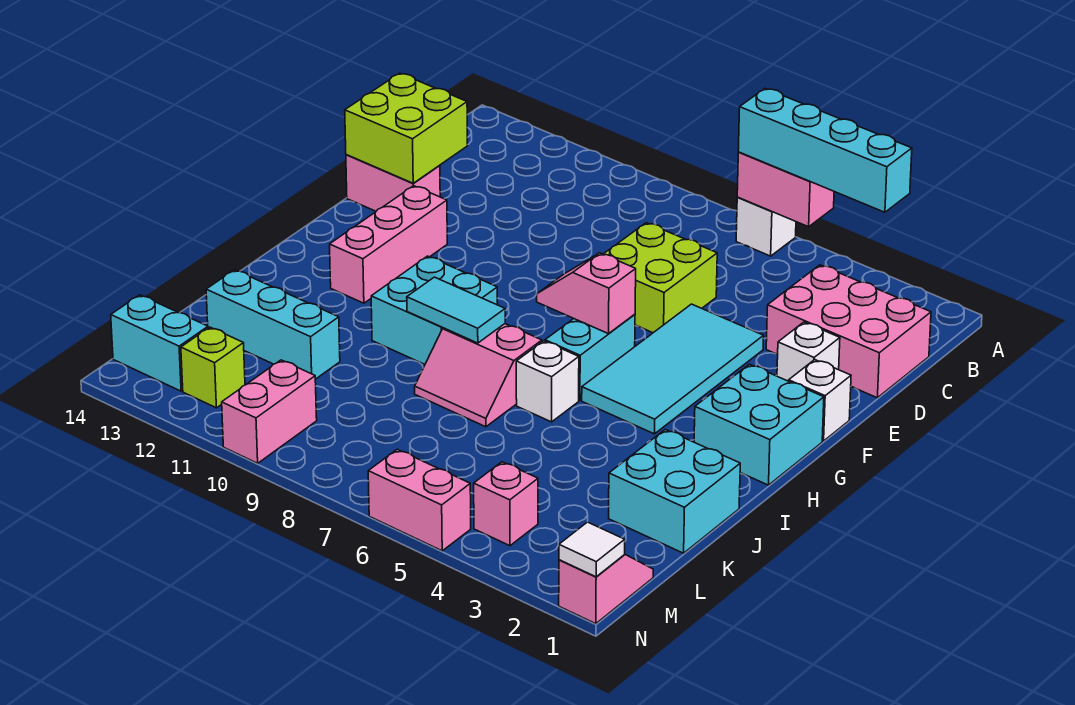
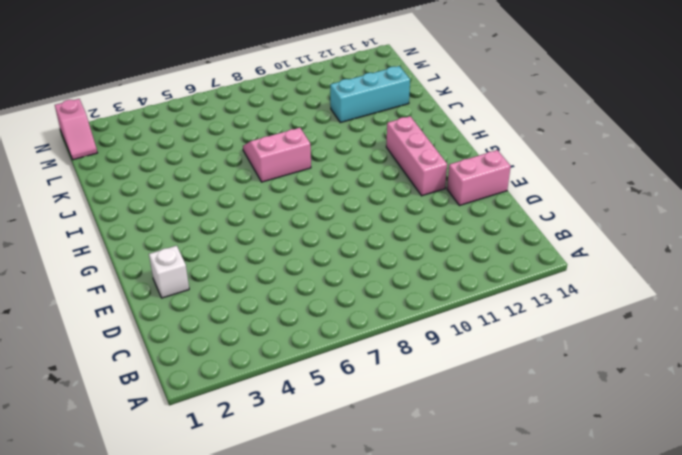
none -> white brick A6 level 1
none -> pink brick C1:D3 level 1
none -> lime brick D6:E7 level 1

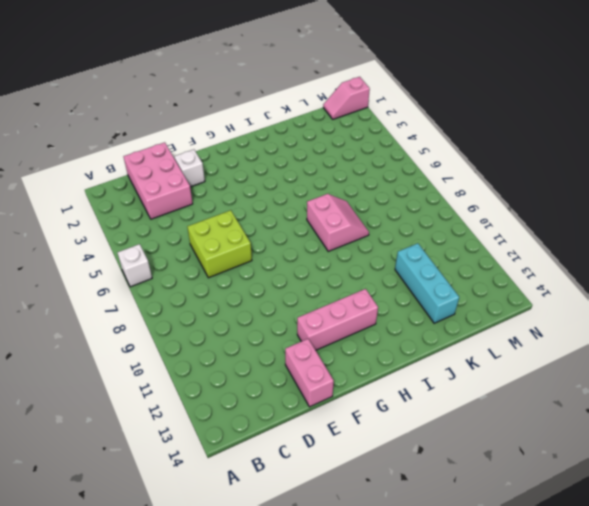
none -> cyan tile E4:H5 level 1
none -> white brick F1 level 1
none -> cyan brick G1:H2 level 1

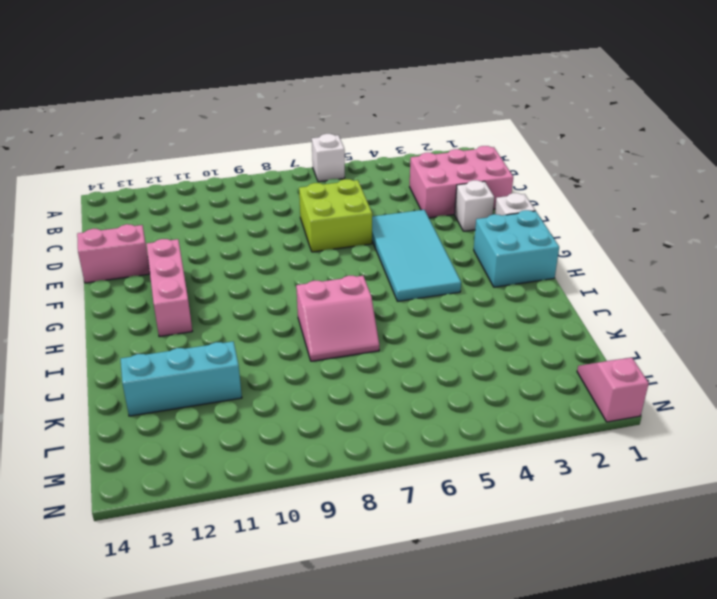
none -> cyan brick G6:H6 level 1
none -> cyan brick H9:I10 level 1
none -> white brick I6 level 1

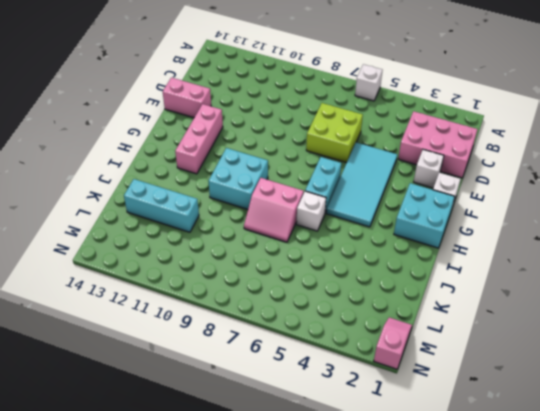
none -> cyan brick J1:K2 level 1
none -> pink brick M4 level 1
none -> pink brick M10:N10 level 1

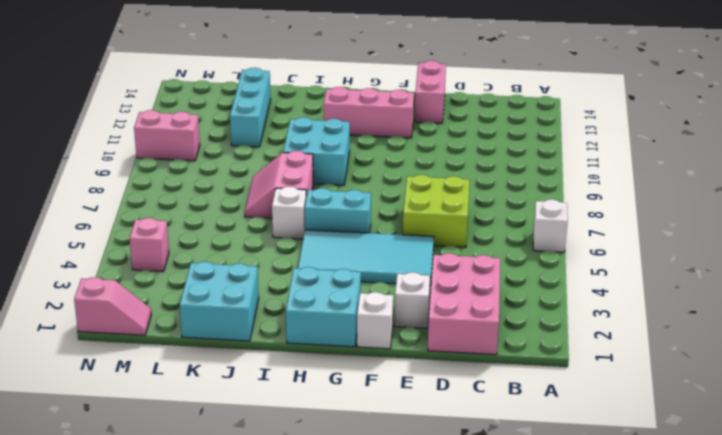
none -> lime brick M12 level 1
none -> cyan brick M13:M14 level 1
none -> pink brick N5:N6 level 1

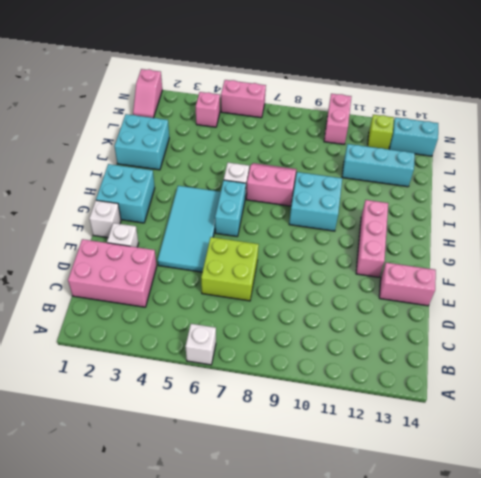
none -> pink brick A5:A6 level 2
none -> lime brick D13:E14 level 2
none -> pink slope G6:G7 level 2 top 6

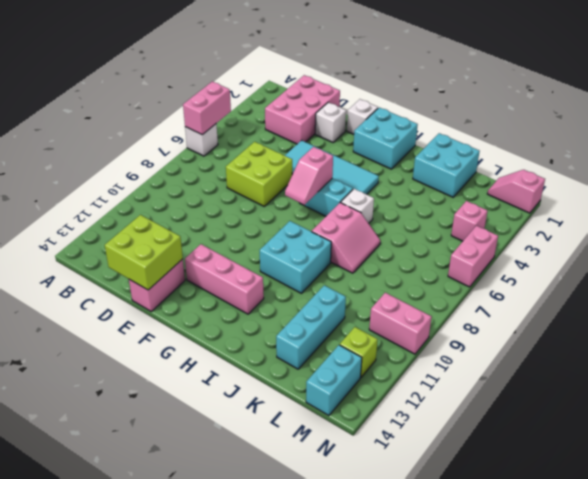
none -> cyan tile I8:I9 level 2
none -> white tile N1 level 2
none -> cyan brick A3:A6 level 3

